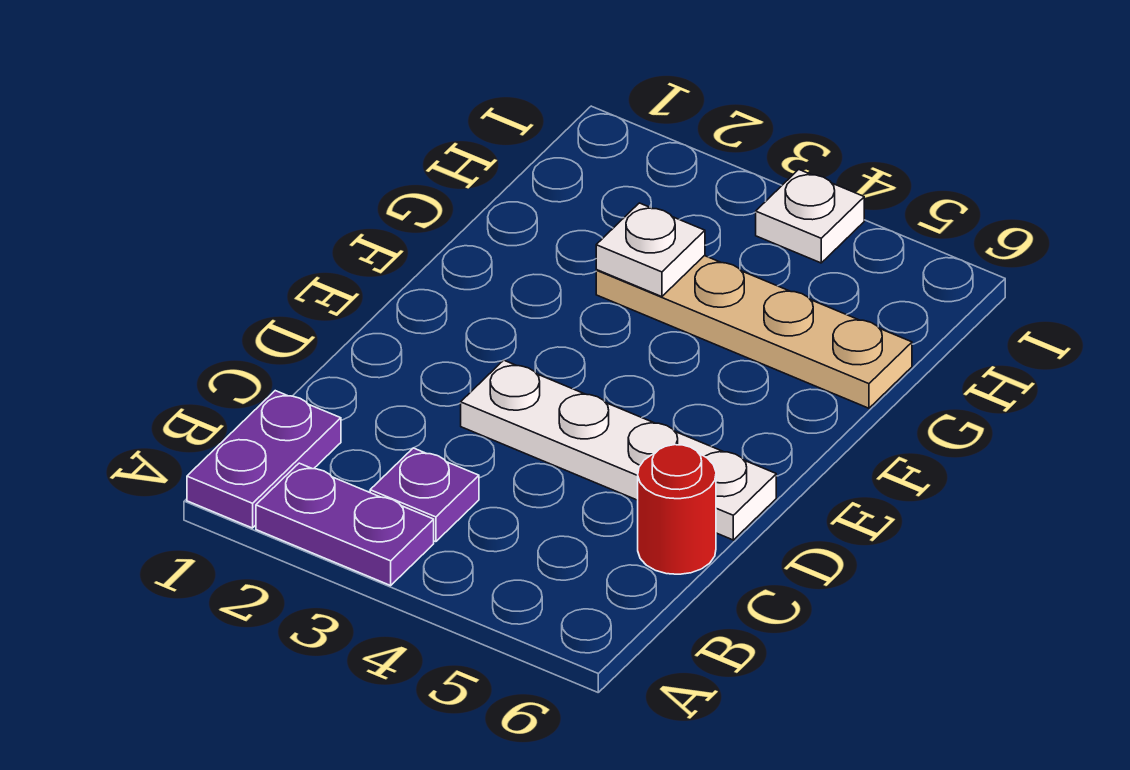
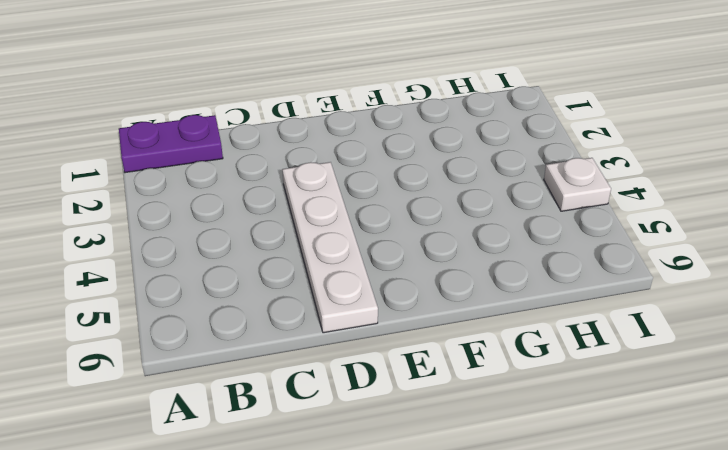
none -> purple plate A2:A3 level 1
none -> purple plate B3 level 1

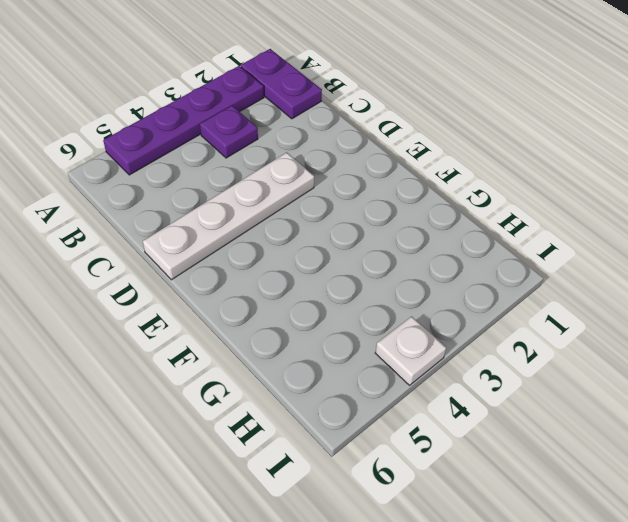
purple plate A2:A5 level 1 -> purple plate A2:A3 level 1
none -> red round brick C6 level 1
none -> tan plate G3:G6 level 1

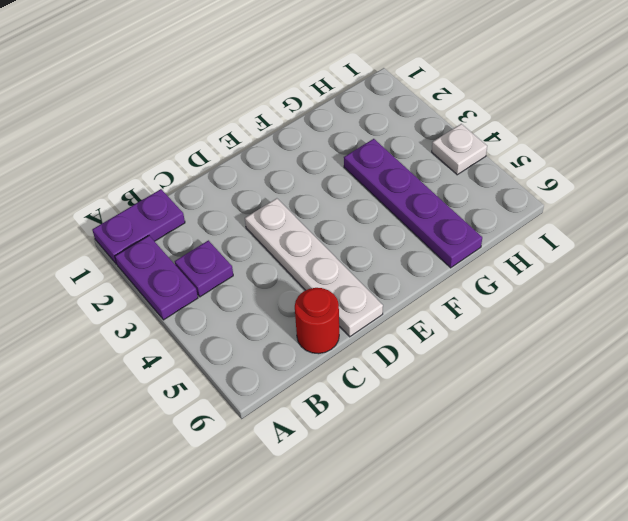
purple plate G3:G6 level 1 -> tan plate G3:G6 level 1
none -> white plate G3 level 2

